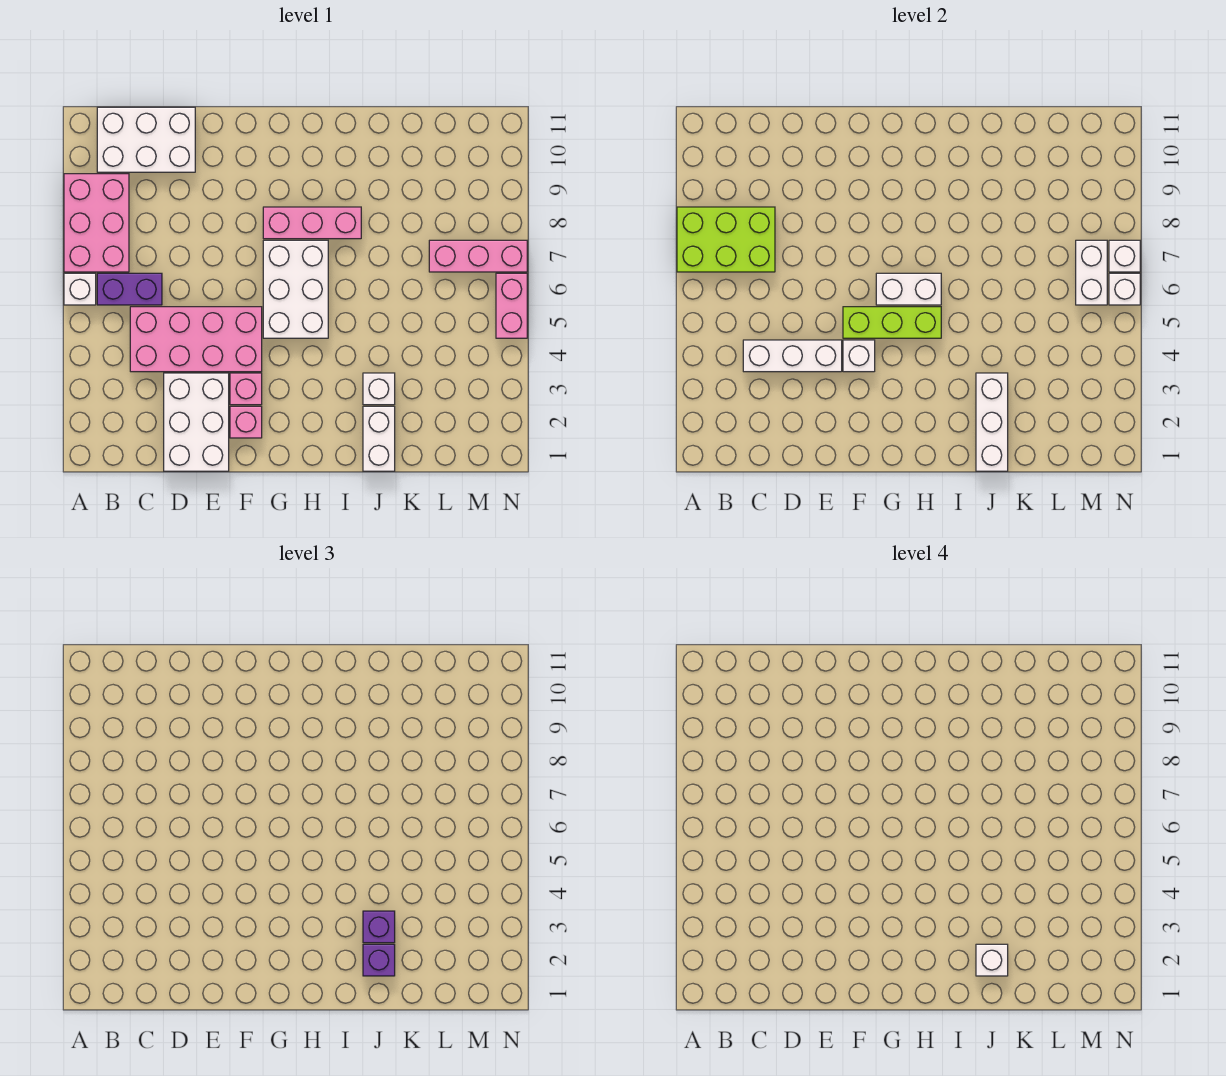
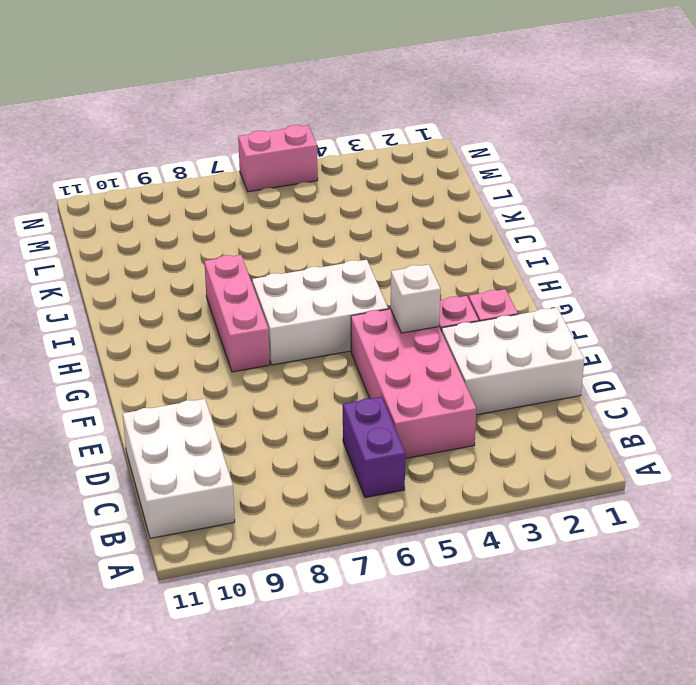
none -> white brick A6 level 1
none -> pink brick A7:B9 level 1
none -> white brick J1:J2 level 1

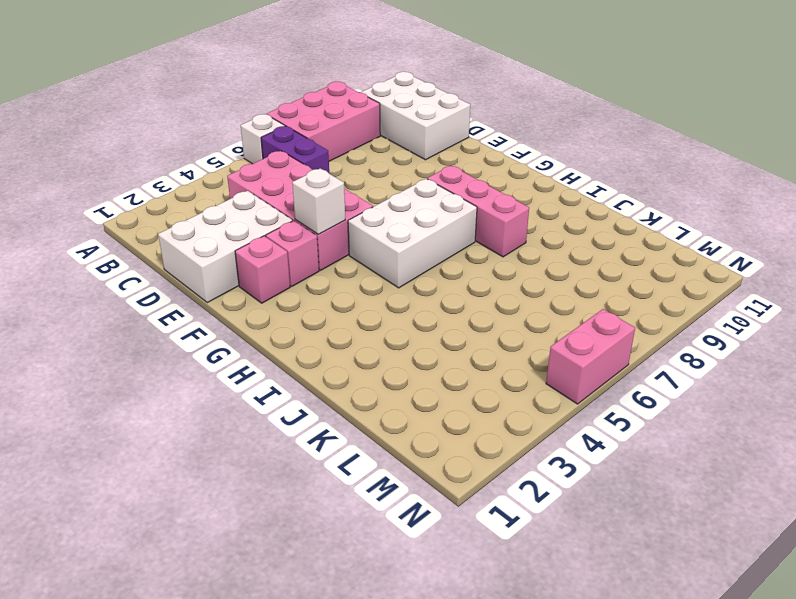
none -> white brick J1:J2 level 1
none -> white brick J3 level 1
none -> pink brick L7:N7 level 1

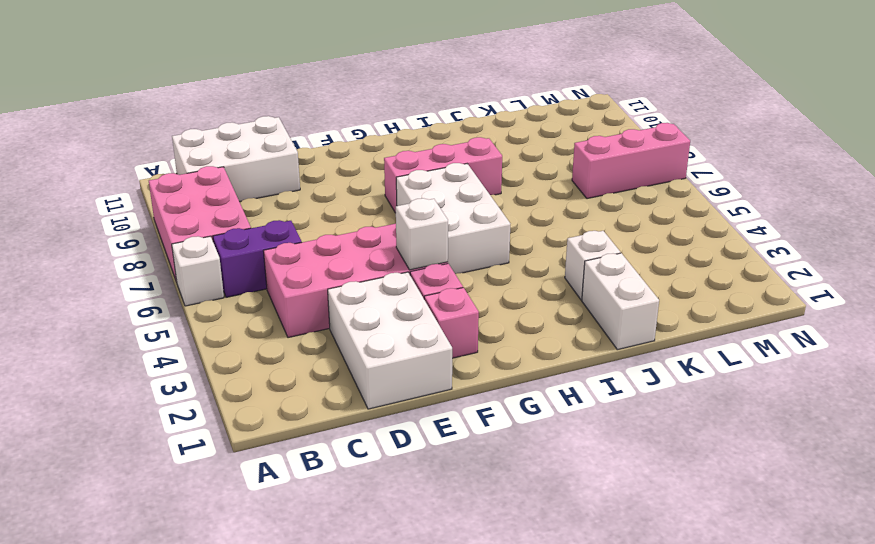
none -> pink brick N5:N6 level 1
none -> lime brick A7:C8 level 2
none -> white brick C4:E4 level 2

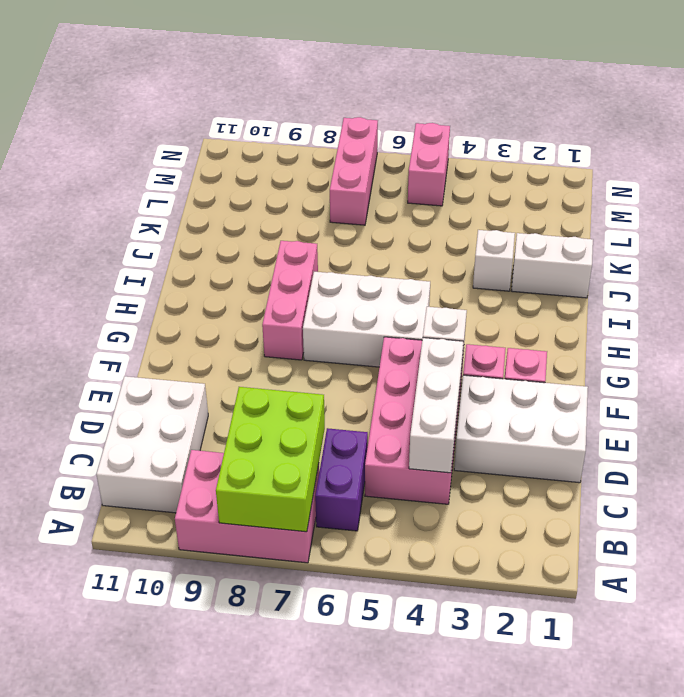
pink brick M5:N5 level 1 -> pink brick N5:N6 level 1
none -> white brick A6 level 1
none -> lime brick F5:H5 level 2
none -> white brick G6:H6 level 2

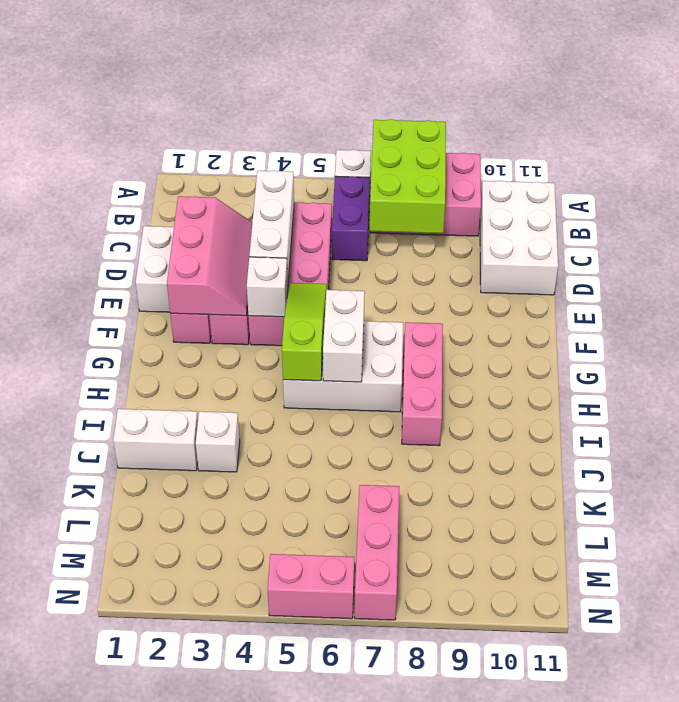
pink slope D2:F3 level 2 top 2 -> none
lime slope F5:H5 level 2 top H -> lime brick F5:H5 level 2
none -> white brick J1:J3 level 2
none -> white brick M6:M7 level 2
none -> white brick N6 level 2

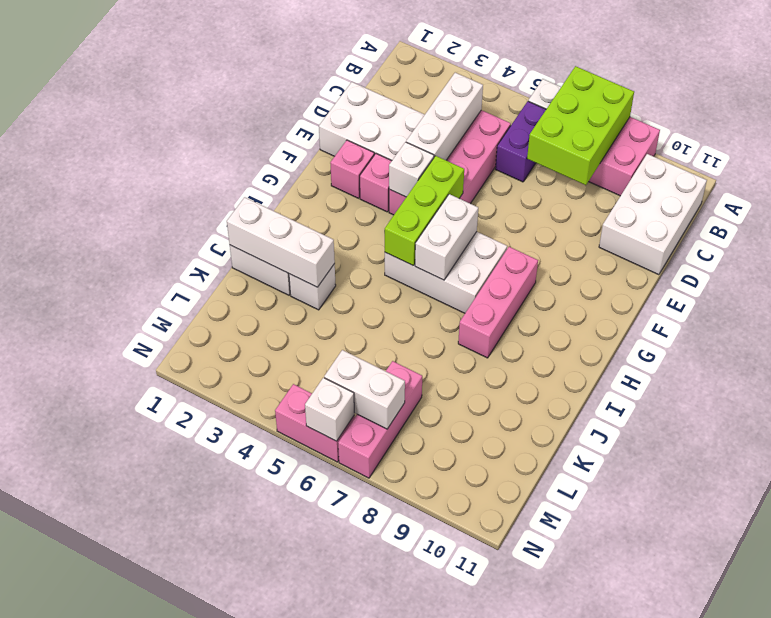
none -> white brick N7 level 2
none -> purple brick J2 level 3
none -> purple brick J3 level 3

